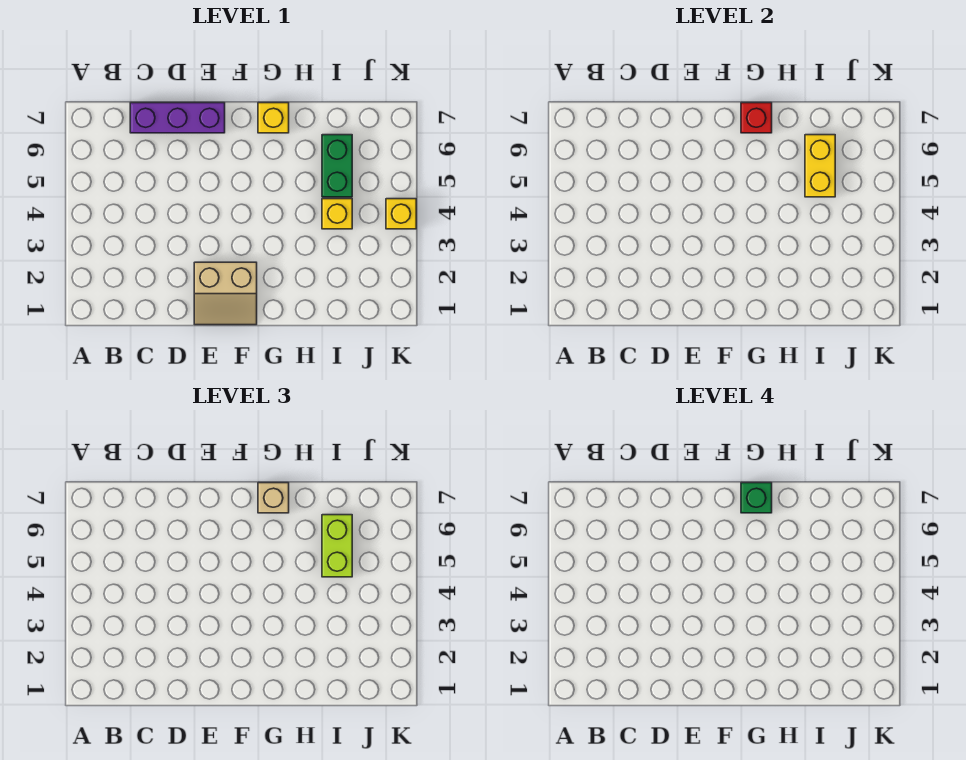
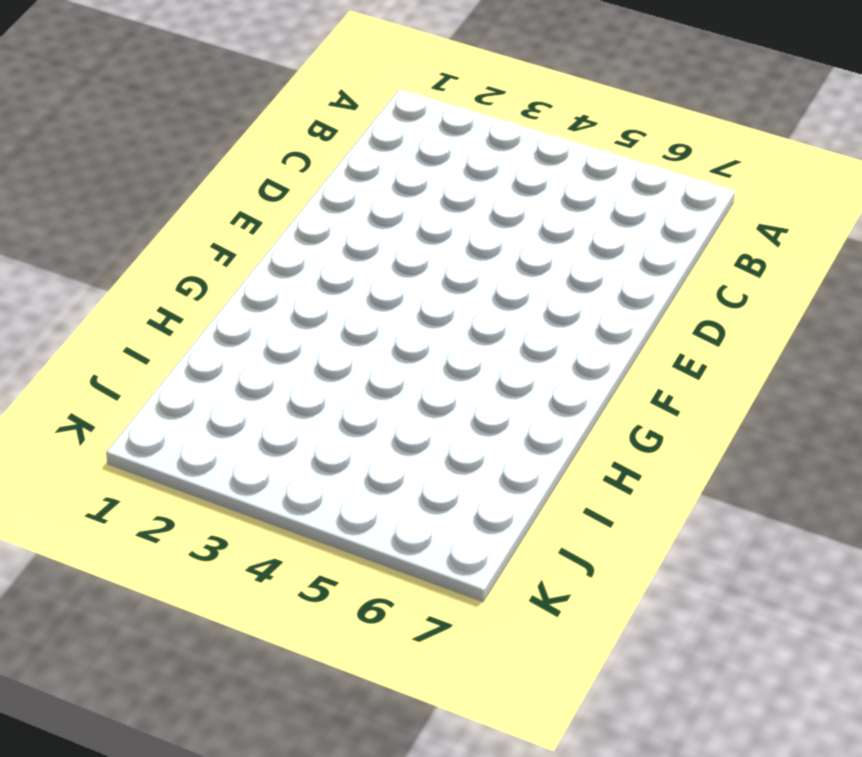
none -> purple brick C7:E7 level 1
none -> tan slope E1:F2 level 1 top 2

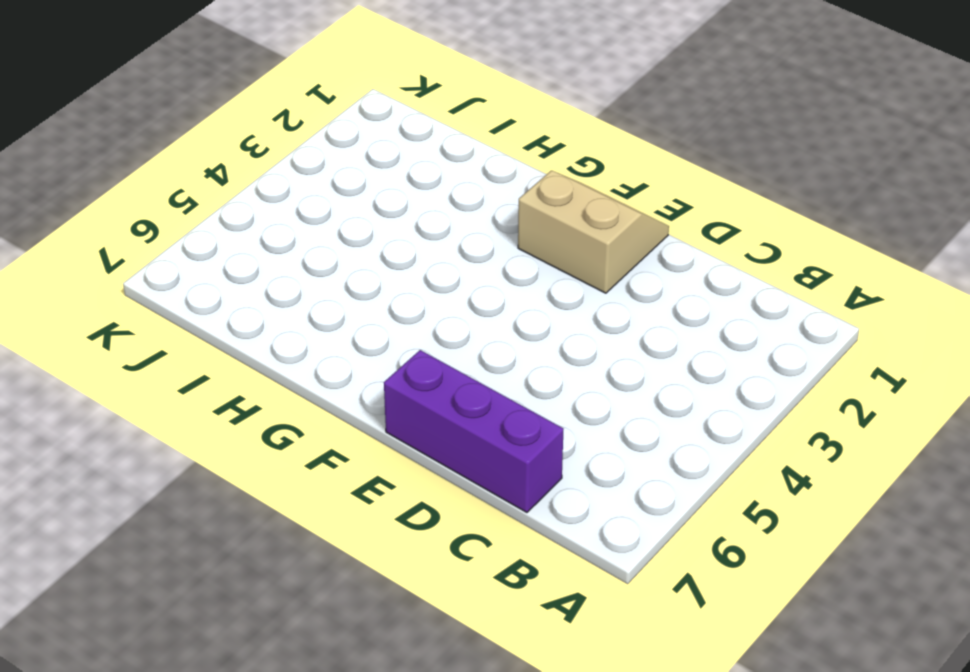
none -> yellow brick G7 level 1
none -> yellow brick I4 level 1

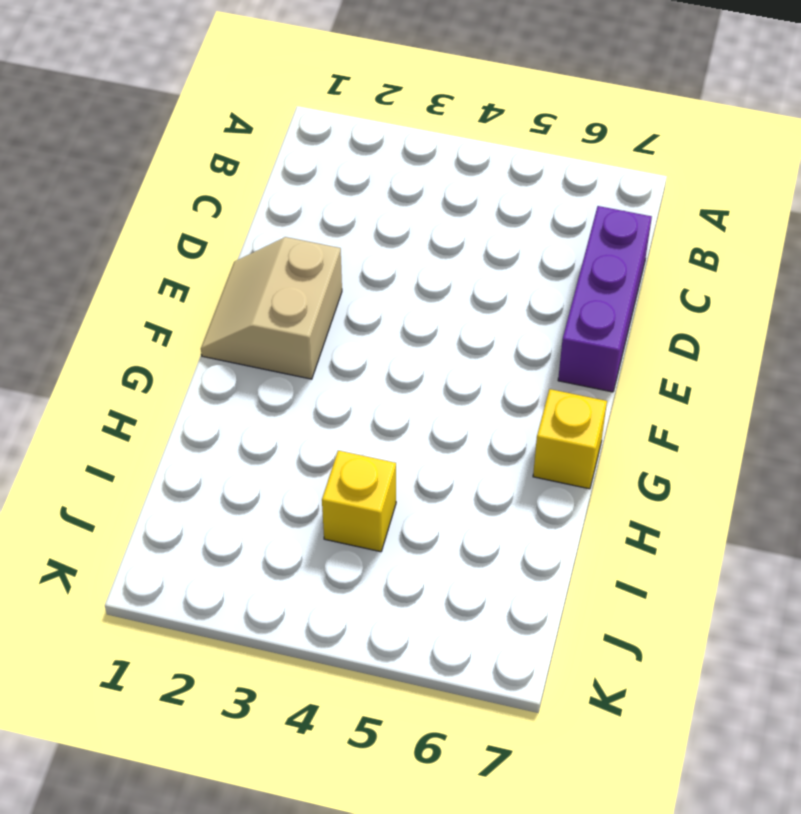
none -> green brick I5:I6 level 1
none -> yellow brick K4 level 1

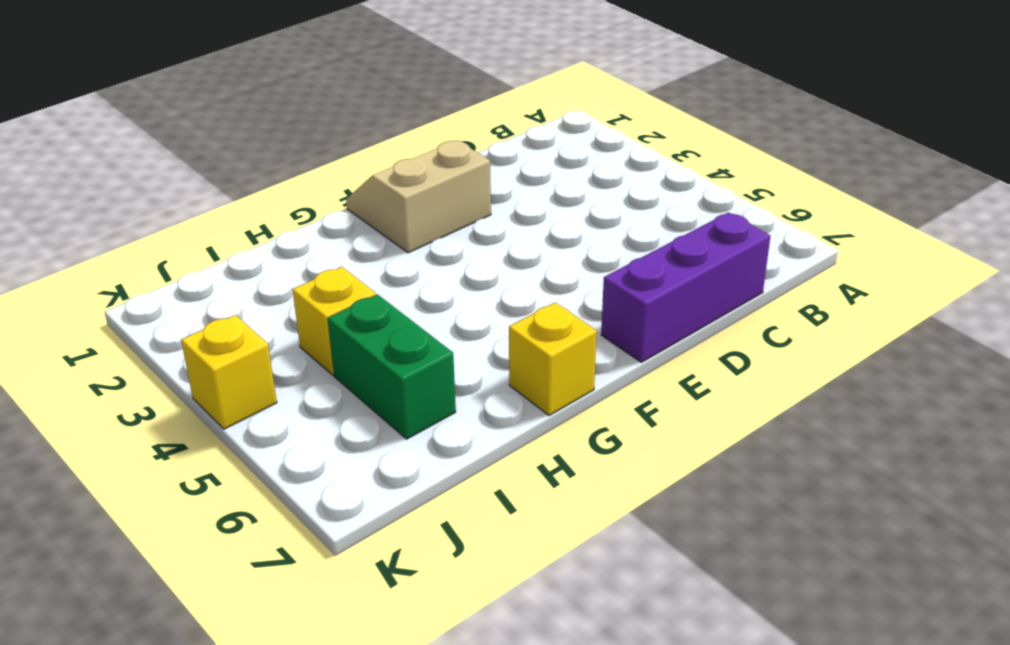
none -> red brick G7 level 2
none -> yellow brick I5:I6 level 2

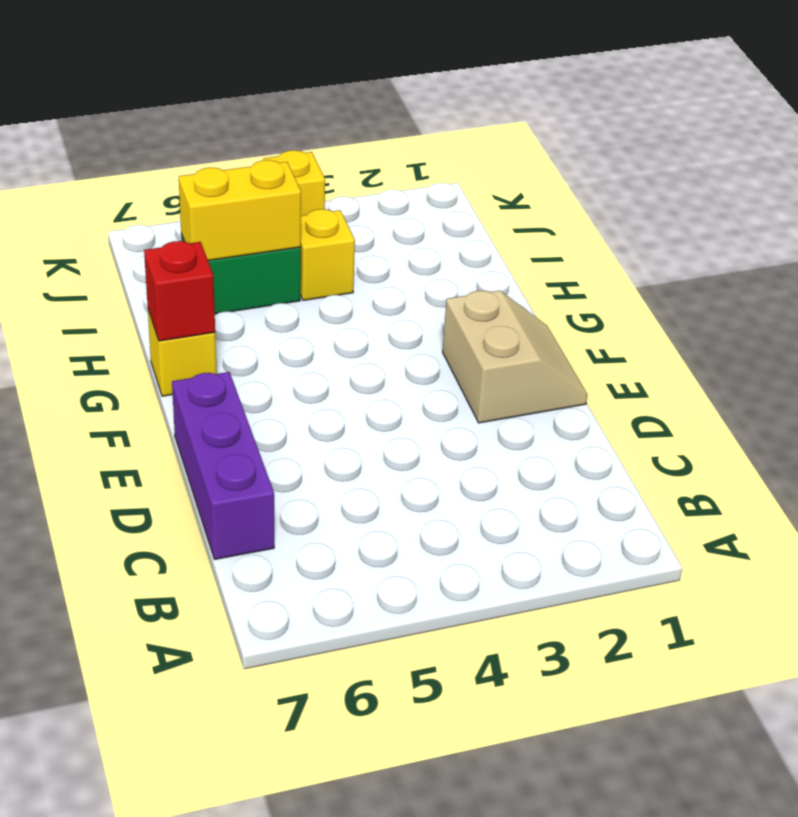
none -> tan brick G7 level 3
none -> lime brick I5:I6 level 3

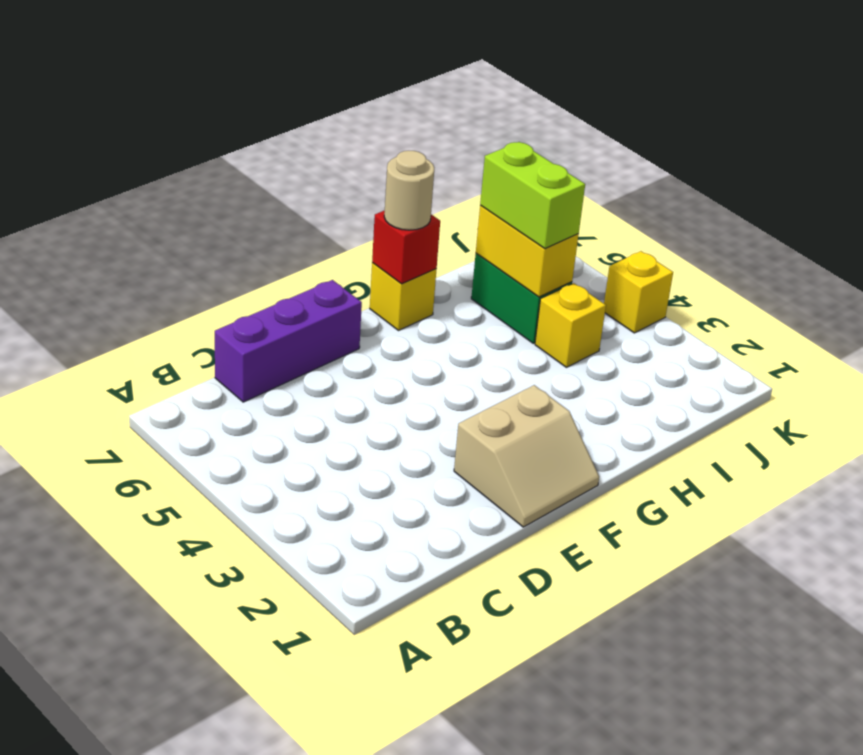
tan round brick G7 level 3 -> tan brick G7 level 3
none -> green brick G7 level 4

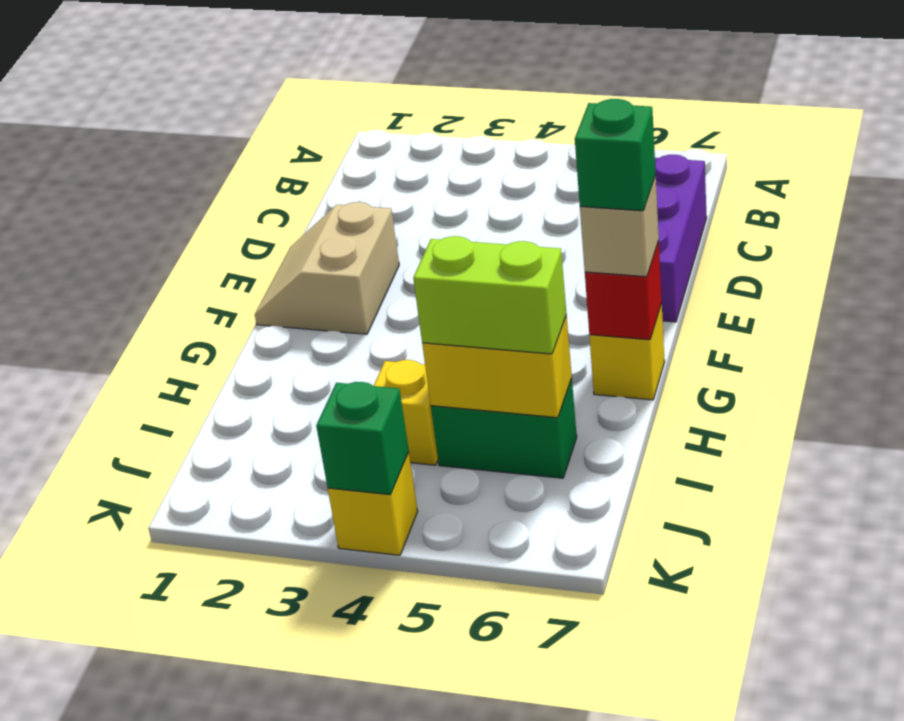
green brick K4 level 2 -> none

